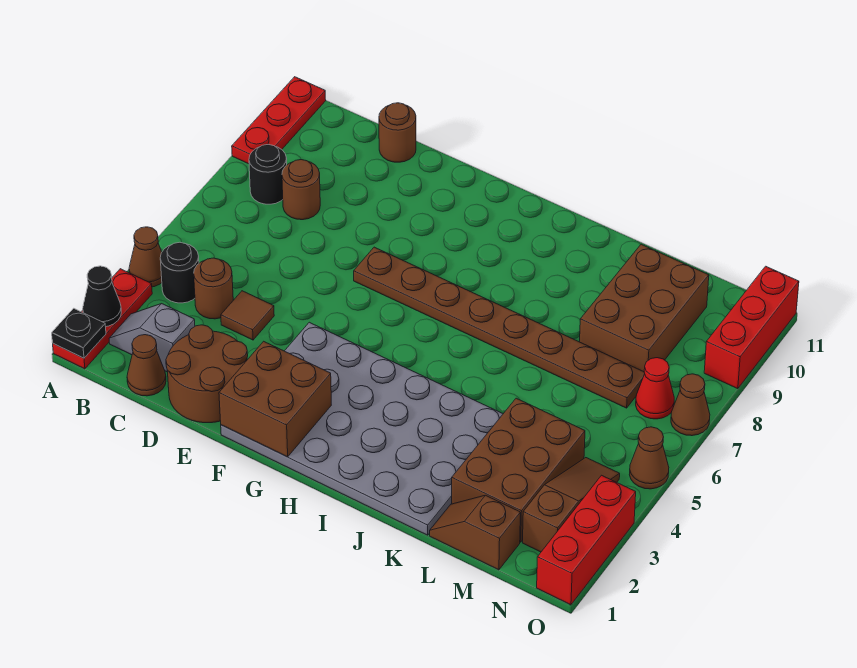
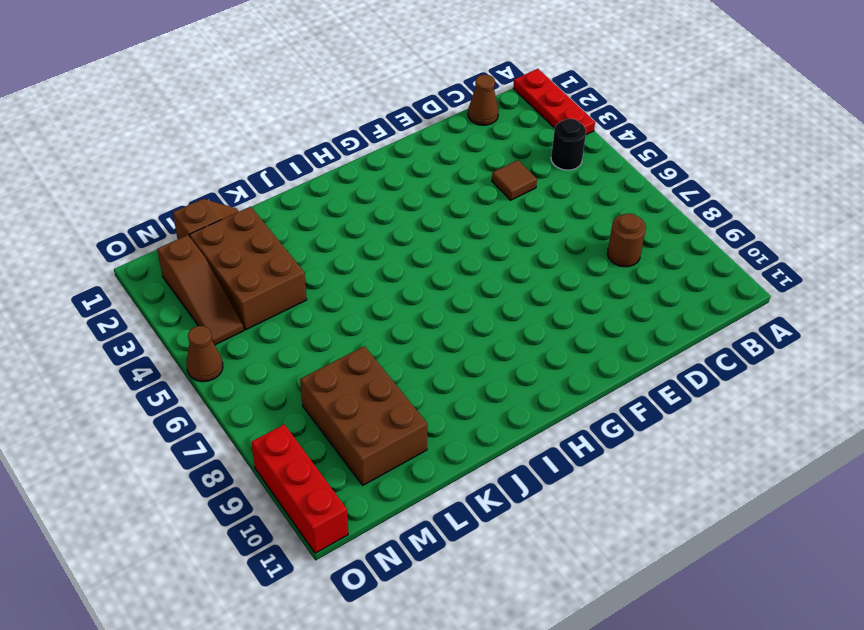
none -> brown cone A4 level 1
none -> red plate A9:A11 level 1
none -> grey slope B2:C2 level 1 top C

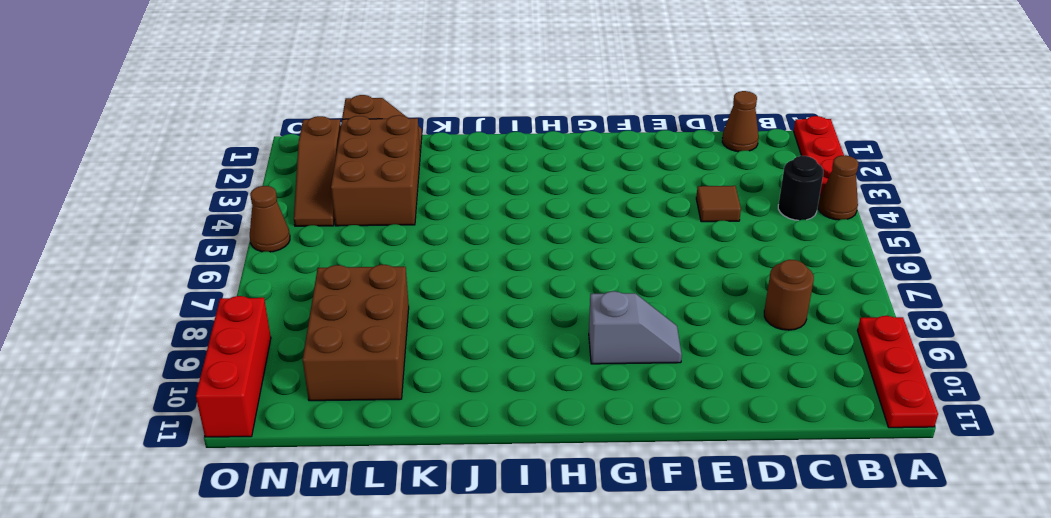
grey slope F9:G9 level 1 top G -> grey slope B2:C2 level 1 top C
none -> black round brick B8 level 1
none -> brown round brick C4 level 1
none -> brown round brick D1:E2 level 1

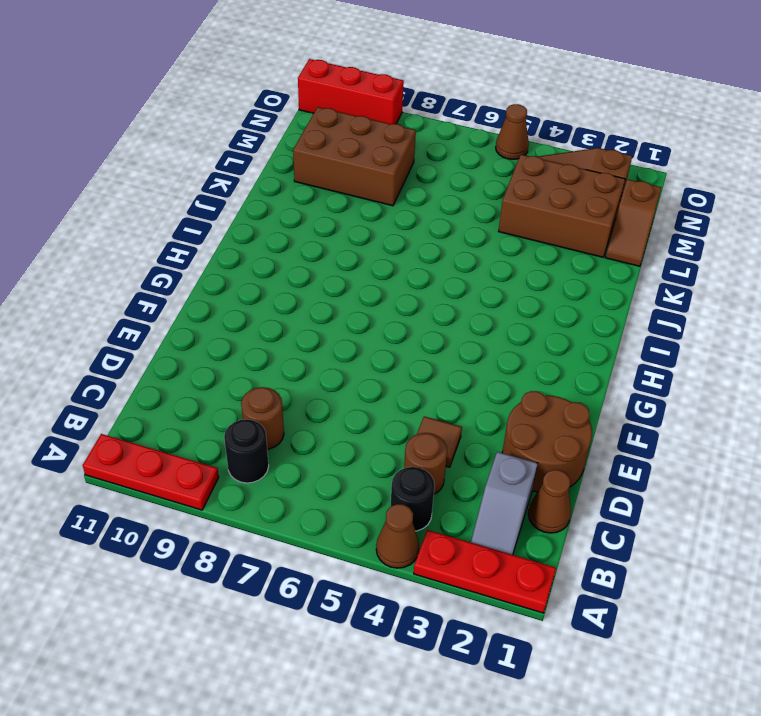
none -> brown round brick D11 level 1
none -> grey plate F1:K4 level 1
none -> brown plate F7:M7 level 1

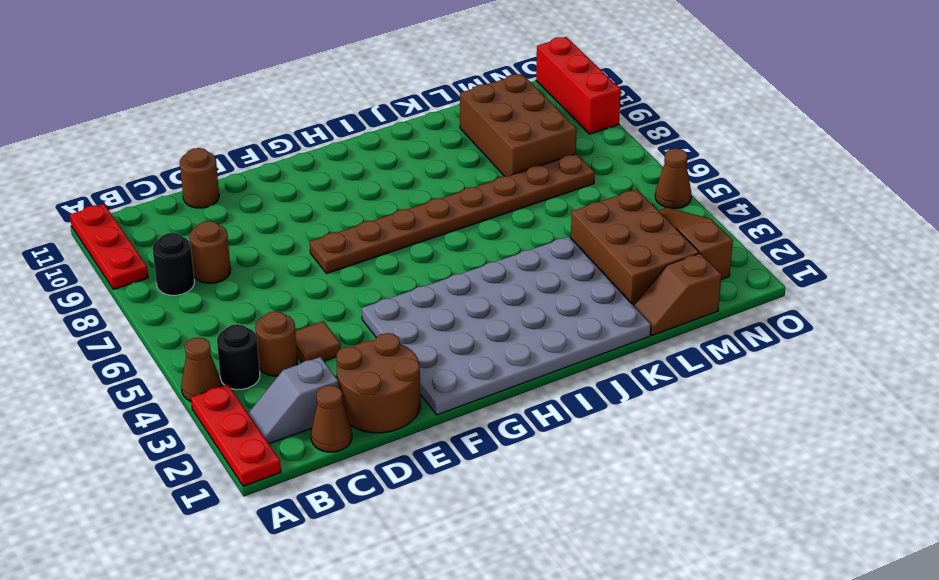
none -> red cone N7 level 1
none -> red brick O1:O3 level 1
none -> brown cone O7 level 1

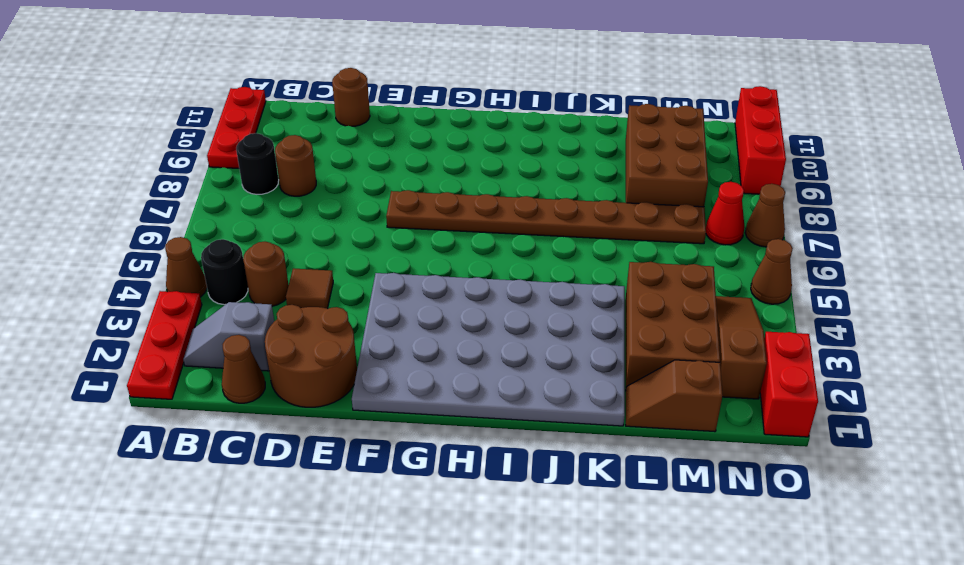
red brick O1:O2 level 1 -> red brick O1:O3 level 1
none -> black plate A1 level 2
none -> black cone A2 level 2
none -> brown brick F1:G2 level 2

